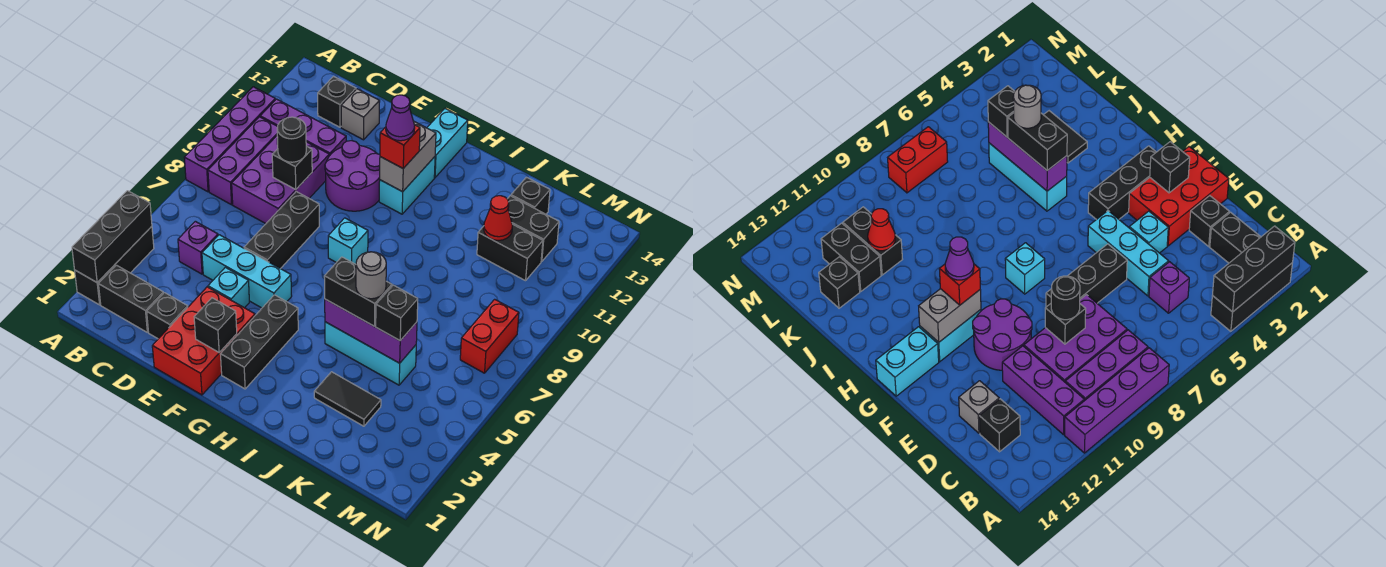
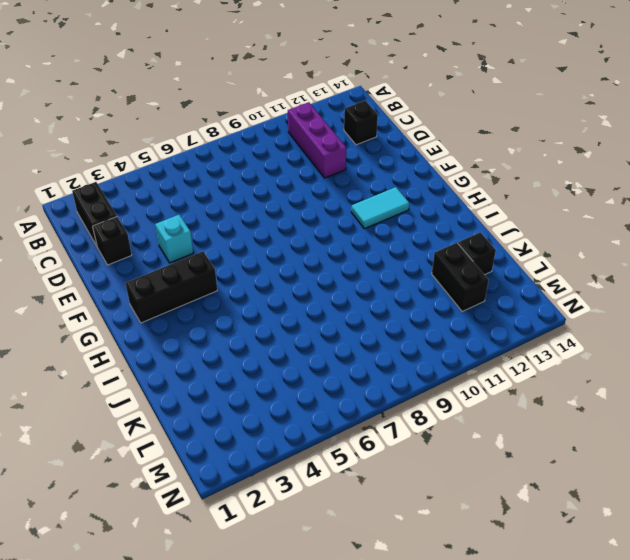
cyan tile G11:G12 level 1 -> cyan brick G11:G12 level 1
none -> black brick A2:A4 level 1
none -> purple brick A8:A11 level 1
none -> purple brick B8:B10 level 1
none -> purple brick C5 level 1

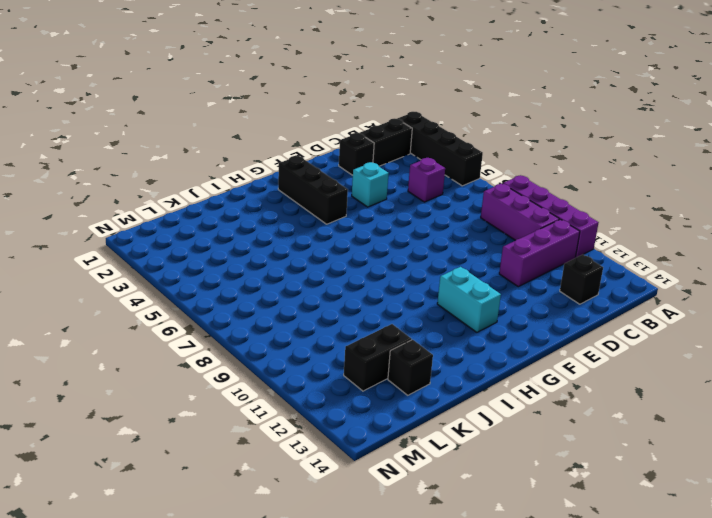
black brick A2:A5 level 1 -> black brick A2:A4 level 1
none -> purple brick C8:D10 level 1
none -> cyan brick D5:F5 level 1
none -> grey brick D13 level 1
none -> red brick E1:F3 level 1

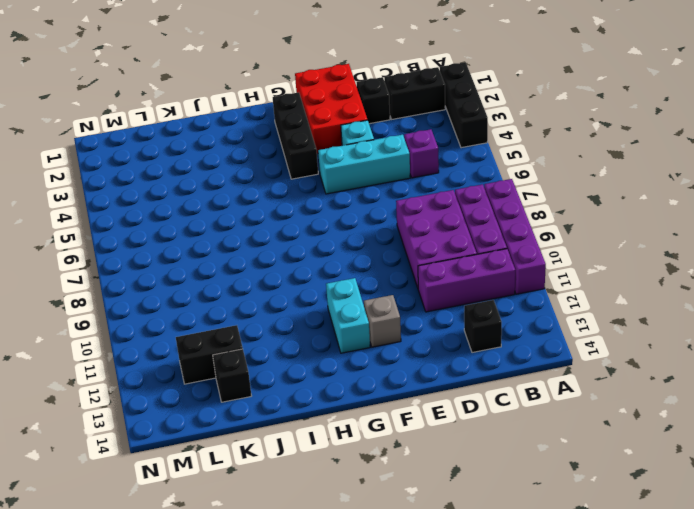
grey brick F12 level 1 -> grey brick D13 level 1
none -> black brick E6:E8 level 1
none -> purple round brick E10:F11 level 1
none -> cyan brick G8 level 1
none -> cyan brick G13:G14 level 1

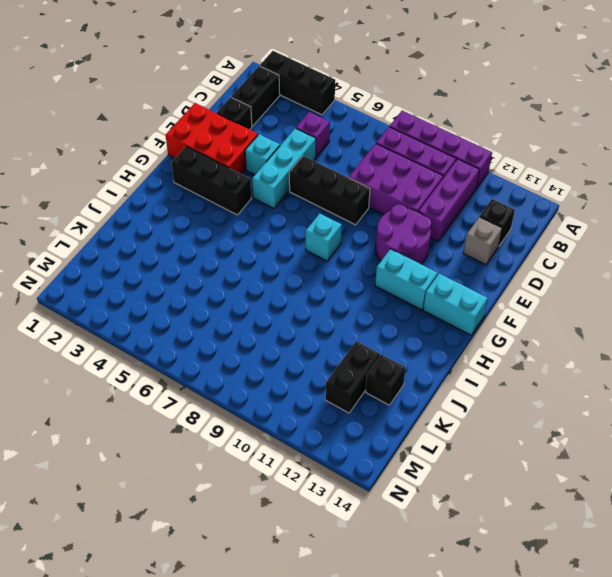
none -> cyan brick I5:K5 level 1
none -> black tile J3:K3 level 1
none -> black brick K11:L11 level 1
none -> red brick M7:M8 level 1

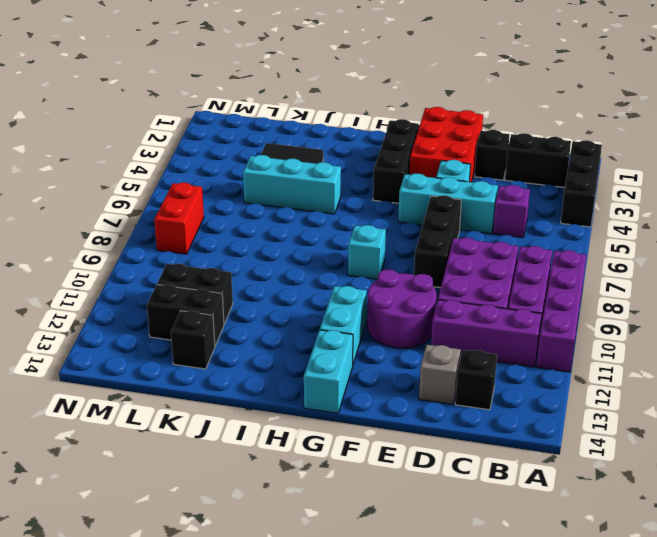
none -> black brick A2:A4 level 2
none -> black brick D9 level 2
none -> black brick F2 level 2
none -> grey brick G11:G12 level 2

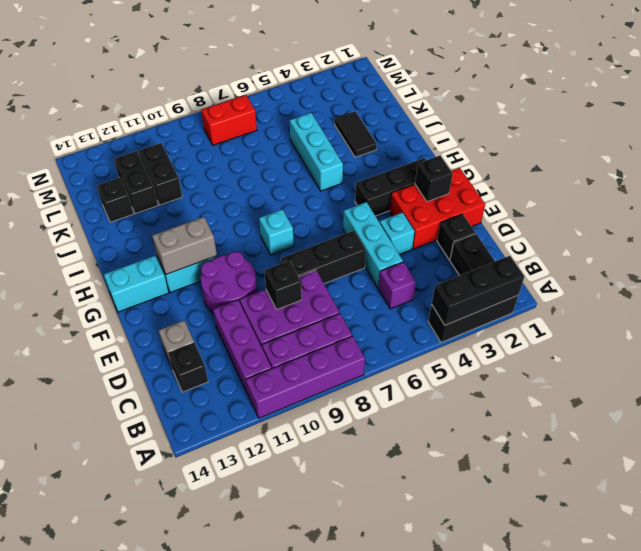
none -> purple brick I5:K5 level 2
none -> red cone K11 level 2
none -> black round brick D9 level 3
none -> red brick G11 level 3

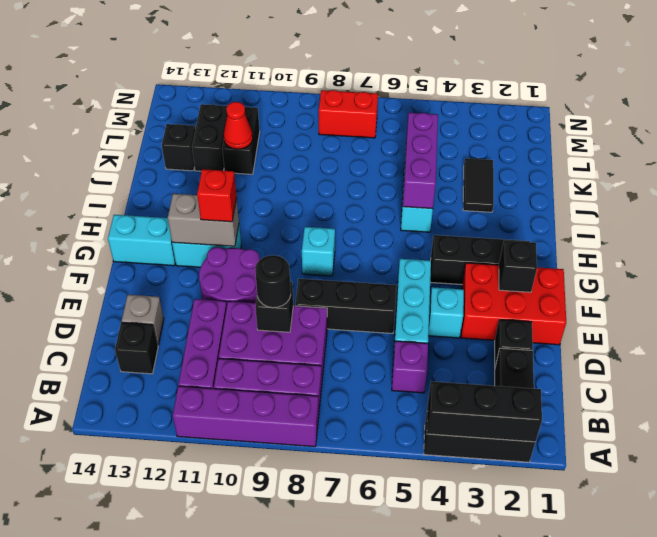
none -> black brick I5:J5 level 3
none -> black brick K5 level 3
none -> purple cone G11 level 4
none -> grey round brick J5 level 4

